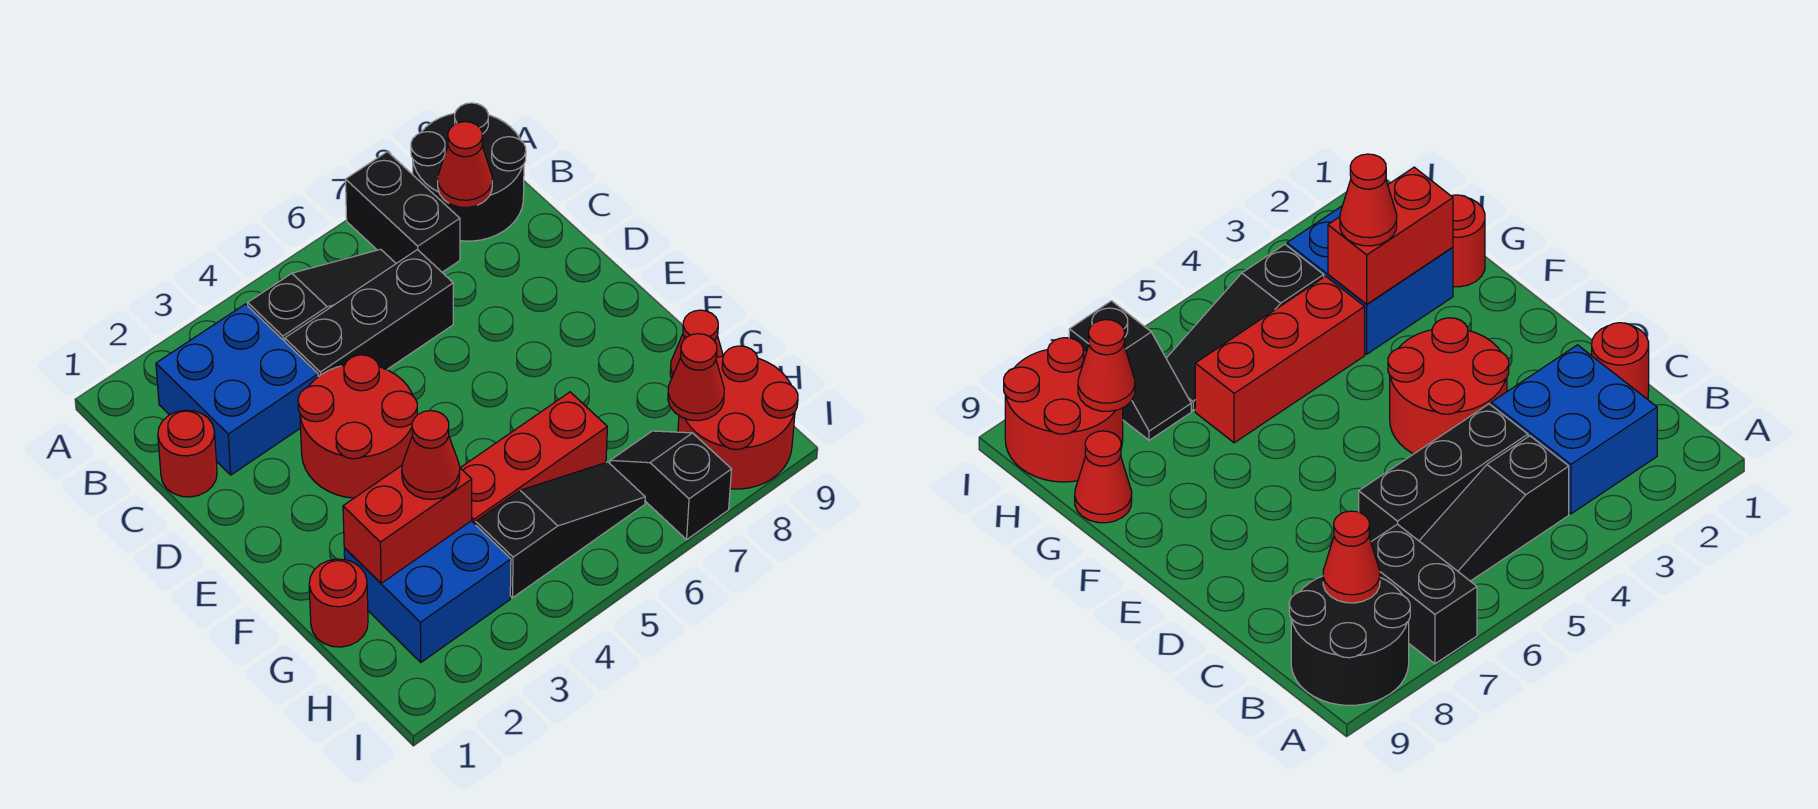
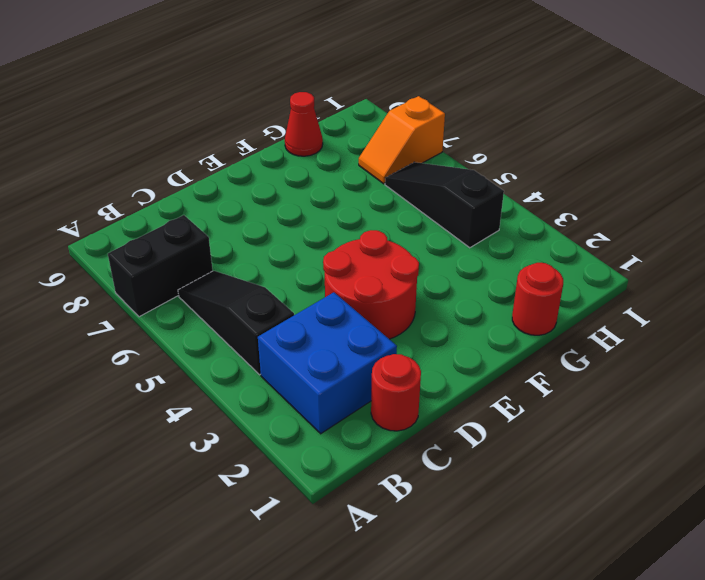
orange slope H7:I7 level 1 top I -> black slope H7:I7 level 1 top I
none -> black round brick A8:B9 level 1
none -> black brick C4:C6 level 1
none -> blue brick G2:H3 level 1

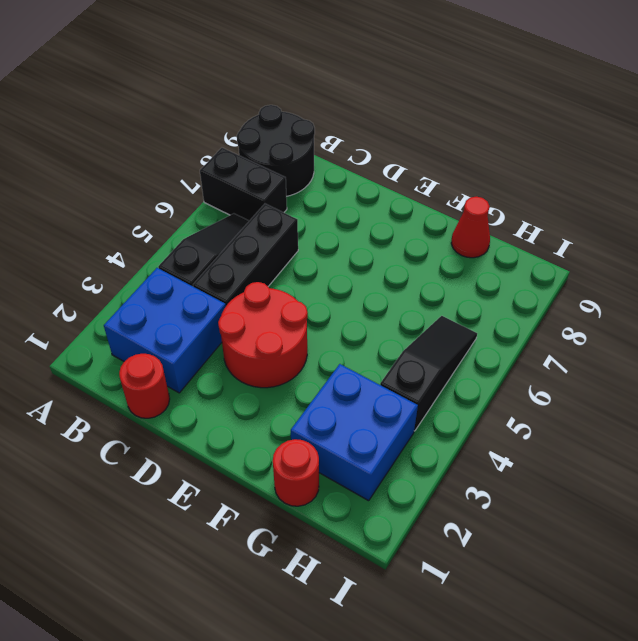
none -> red brick G4:G6 level 1
none -> black slope H7:I7 level 1 top I
none -> red round brick H8:I9 level 1

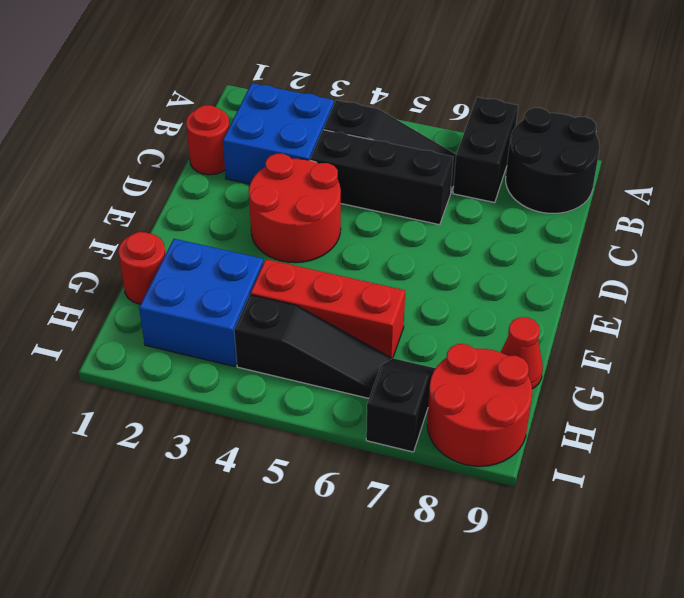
none -> red cone B8 level 2
none -> red brick G2:G3 level 2
none -> red cone H8 level 2

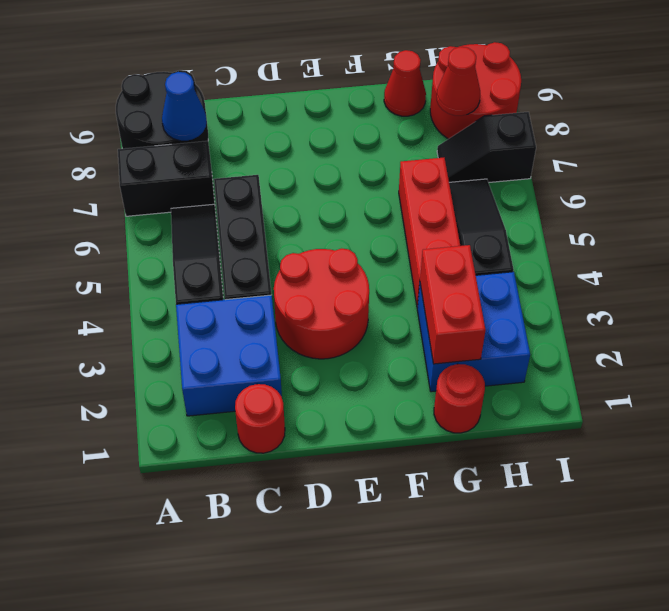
blue cone B8 level 2 -> red cone B8 level 2
none -> red cone G3 level 3

